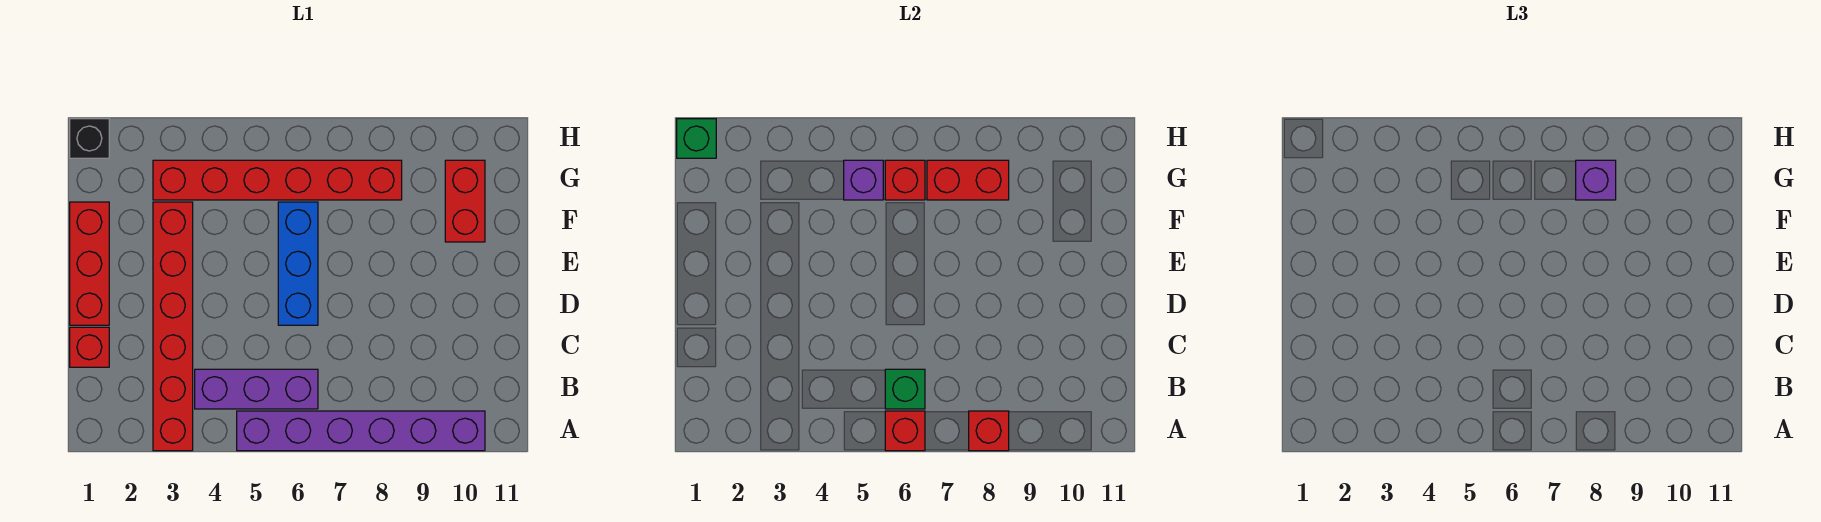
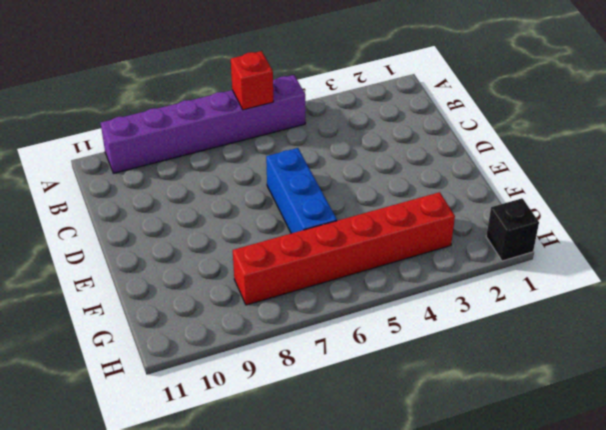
none -> red brick A3:F3 level 1
none -> purple brick B4:B6 level 1
none -> red brick C1 level 1

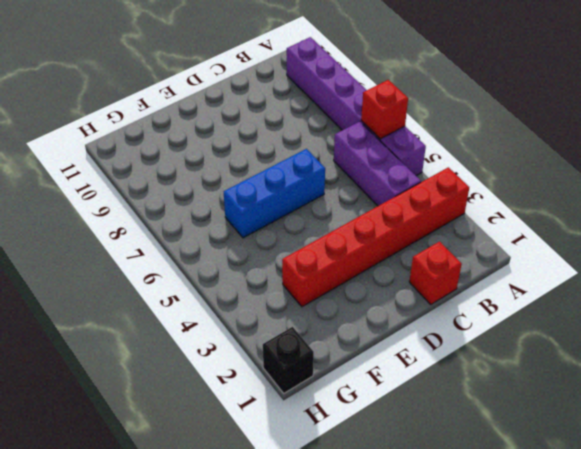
none -> red brick D1:F1 level 1
none -> red brick F10:G10 level 1
none -> red brick G3:G8 level 1

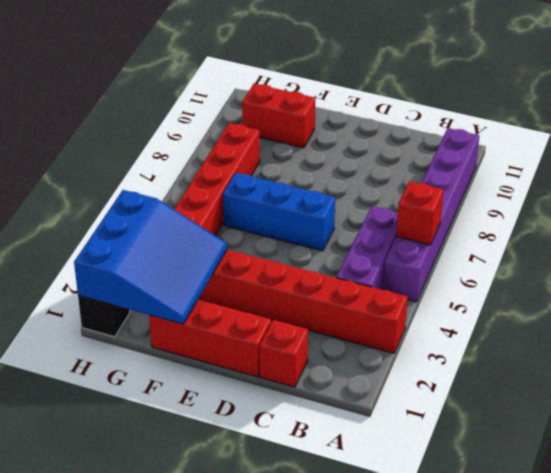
blue slope F1:H3 level 2 top H -> green brick H1 level 2
none -> red brick A8 level 2
none -> green brick B6 level 2
none -> purple brick G5 level 2

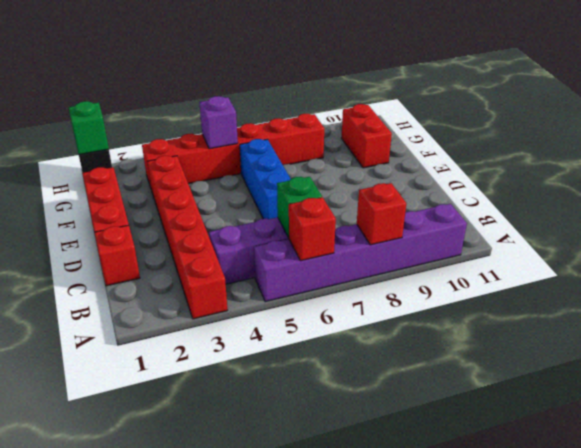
none -> red brick G6 level 2
none -> red brick G7:G8 level 2
none -> purple brick G8 level 3

